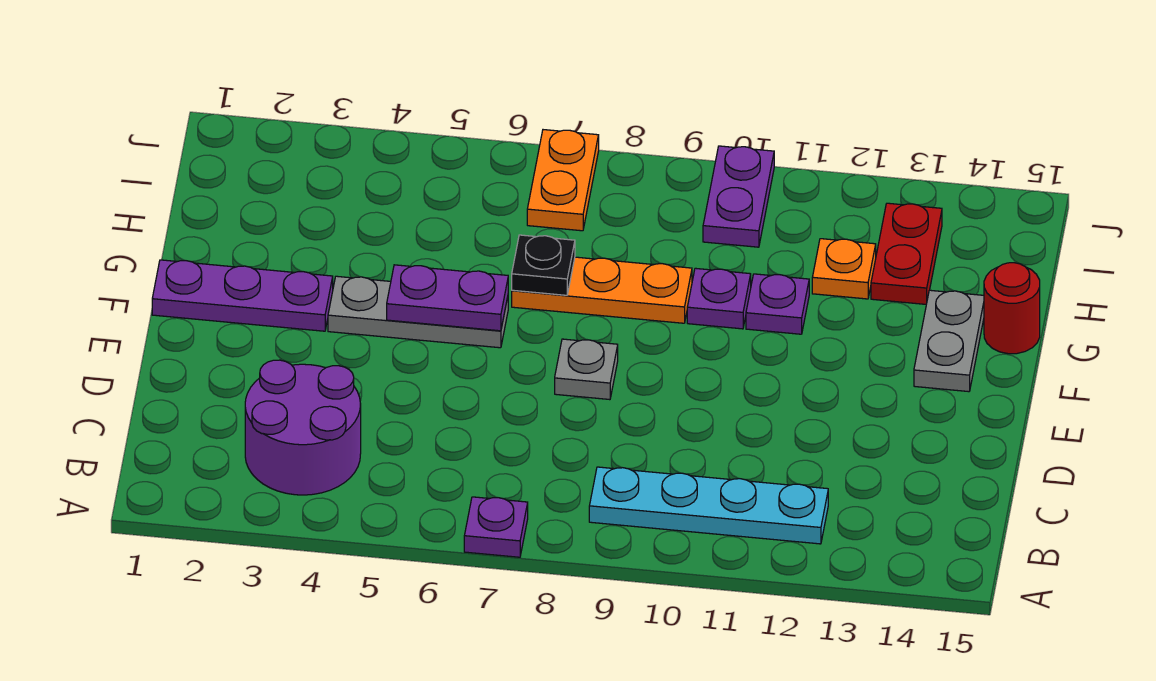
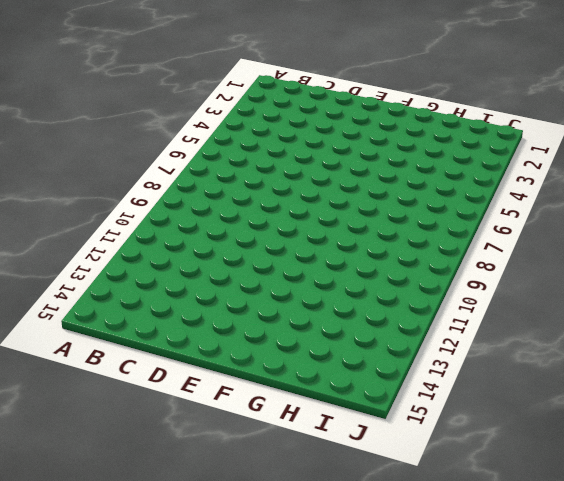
none -> purple plate A7 level 1
none -> purple round brick B3:C4 level 1
none -> cyan plate B9:B12 level 1

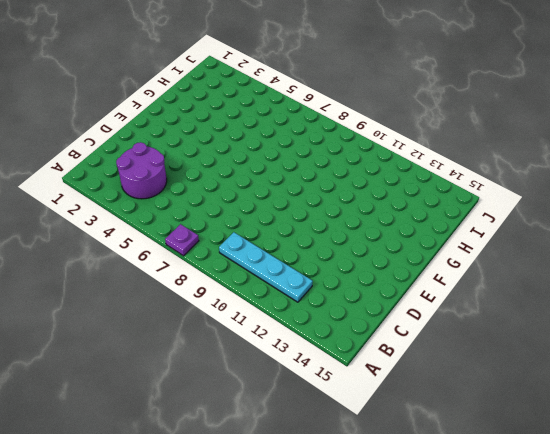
none -> grey plate E8 level 1
none -> purple plate F1:F3 level 1
none -> grey plate F4:F6 level 1

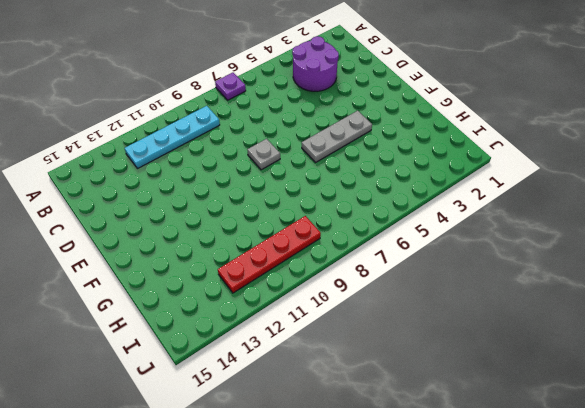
red plate I9:I12 level 1 -> purple plate I10:J10 level 1
none -> purple plate F1:F3 level 1
none -> grey plate F14:G14 level 1
none -> orange plate G7:G9 level 1

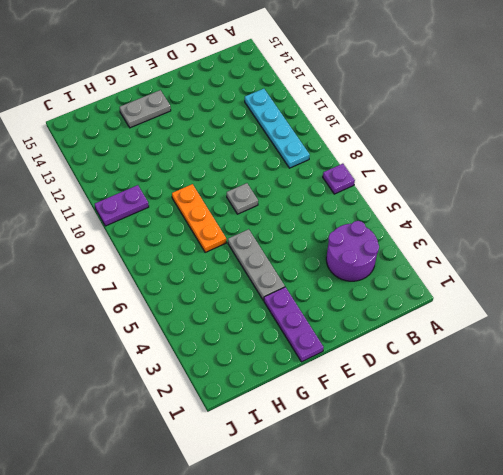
none -> purple plate G10 level 1
none -> purple plate G11 level 1
none -> red round brick G15 level 1

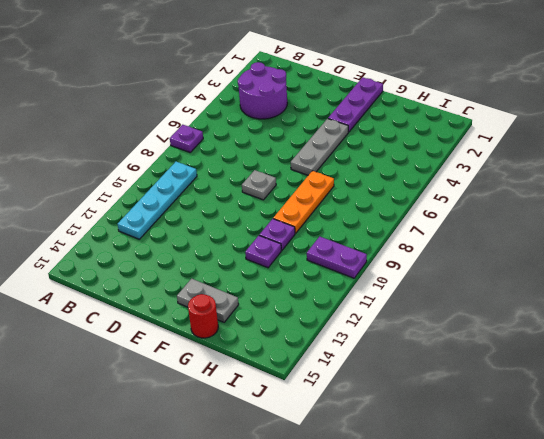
none -> orange plate H12 level 1
none -> red plate H13:I13 level 1
none -> orange plate I7:J7 level 1

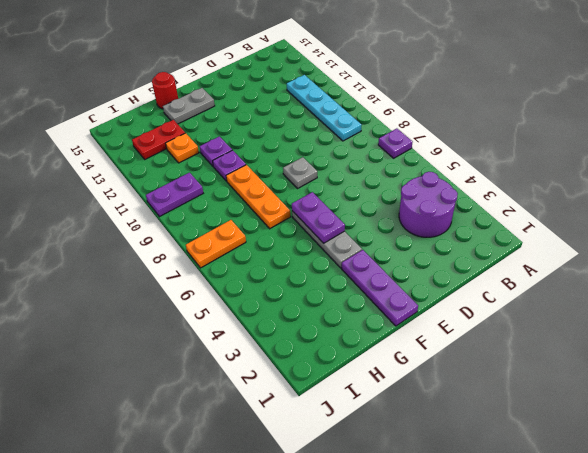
none -> black plate G7 level 2

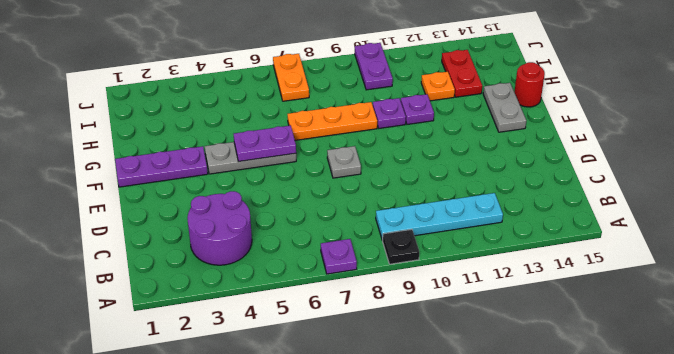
black plate A9 level 1 -> black plate G7 level 2

